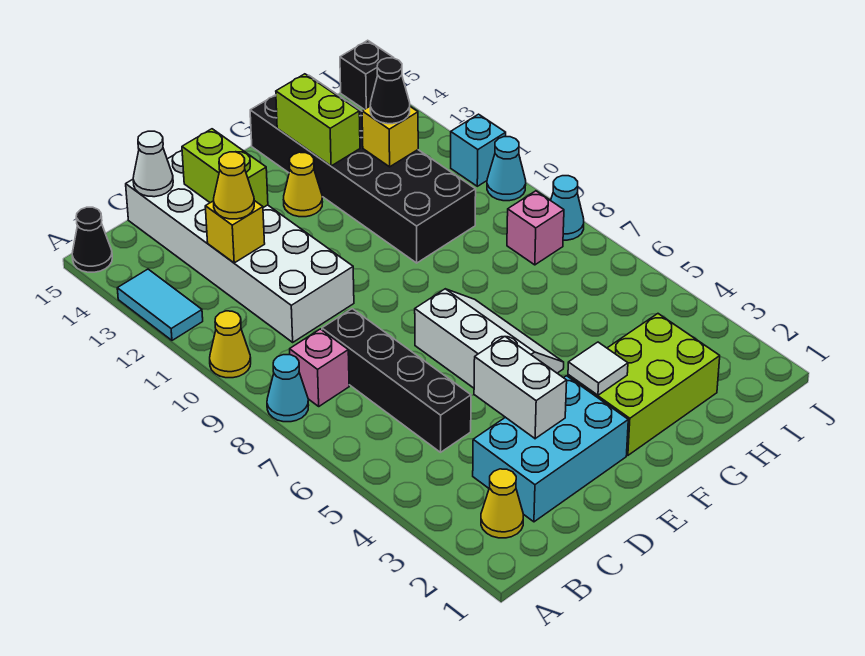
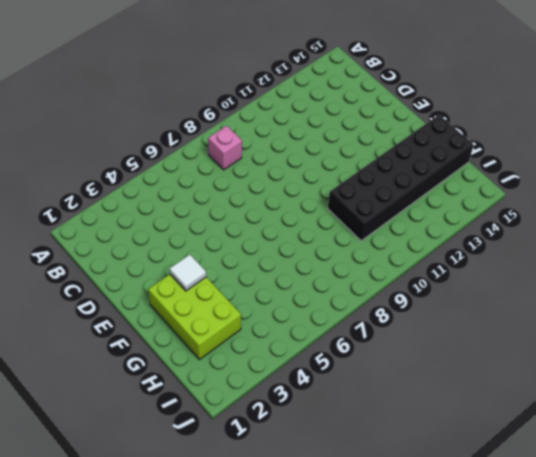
none -> cyan cone A8 level 1
none -> yellow cone A10 level 1
none -> cyan tile A12:A13 level 1

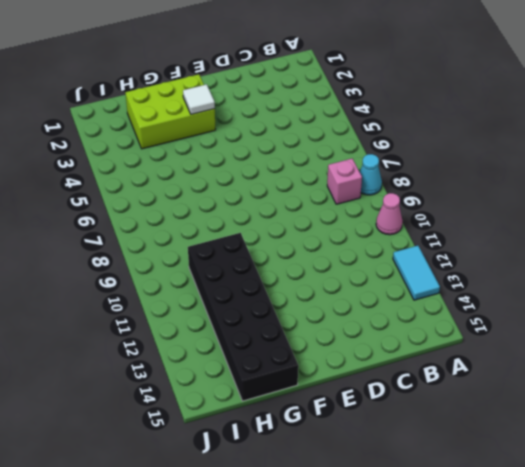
pink cone A10 level 1 -> yellow cone A10 level 1
none -> black cone A15 level 1
none -> yellow cone B2 level 1
none -> cyan brick C2:E3 level 1

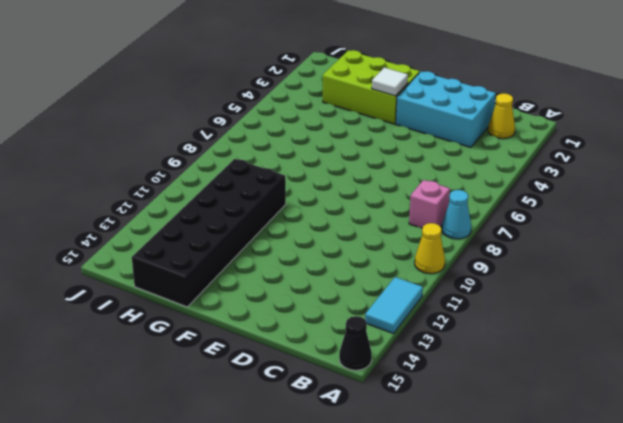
none -> black brick C5:C8 level 1
none -> white brick C10:D15 level 1
none -> white slope E5:F7 level 1 top E

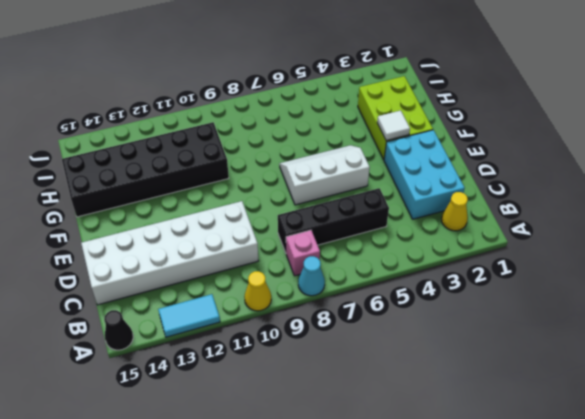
none -> yellow cone F13 level 1
none -> pink brick I8 level 1
none -> cyan cone J8 level 1

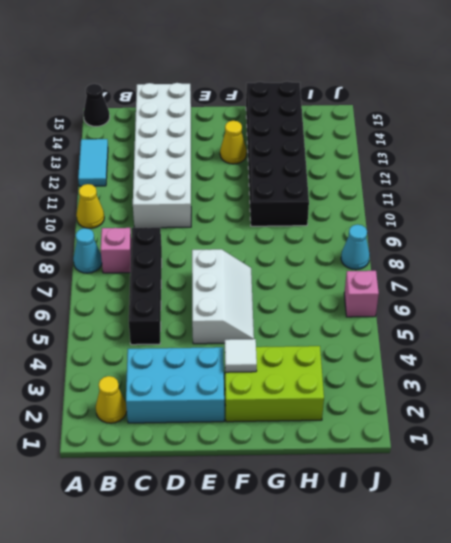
pink brick J6 level 1 -> pink brick I8 level 1
none -> cyan cone J10 level 1
none -> cyan brick J11 level 1
none -> black brick J15 level 1

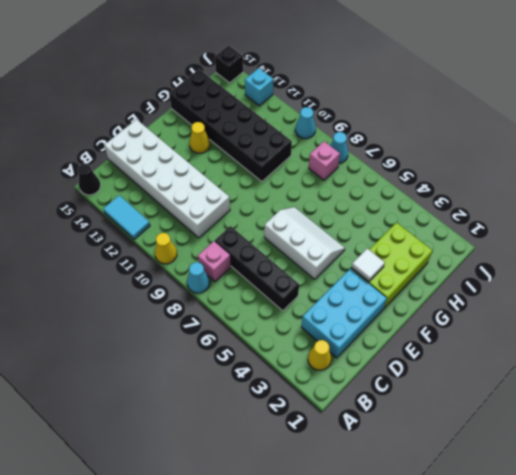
cyan brick J13 level 1 -> cyan brick J11 level 1
none -> yellow brick C12 level 2
none -> white cone C15 level 2
none -> white brick D3:D4 level 2

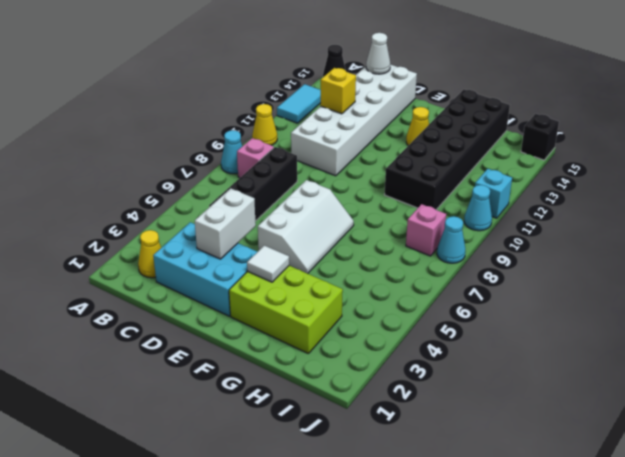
none -> lime brick D13:D14 level 2
none -> lime brick G13:G14 level 2
none -> yellow brick H12 level 2

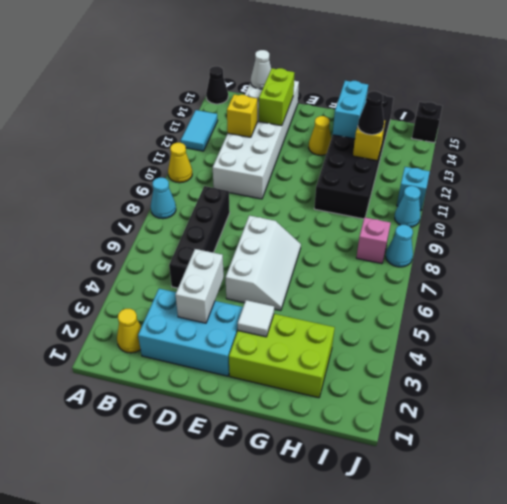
cyan brick G13:G14 level 2 -> lime brick G13:G14 level 2
none -> pink brick B8 level 1
none -> yellow cone C12 level 3

